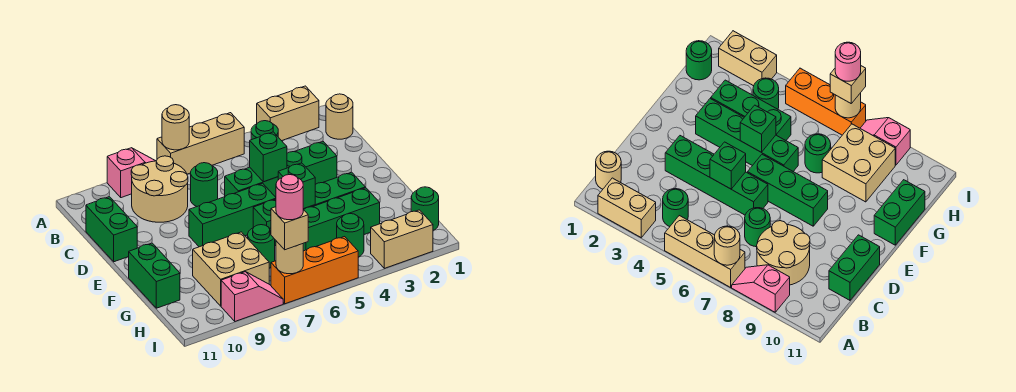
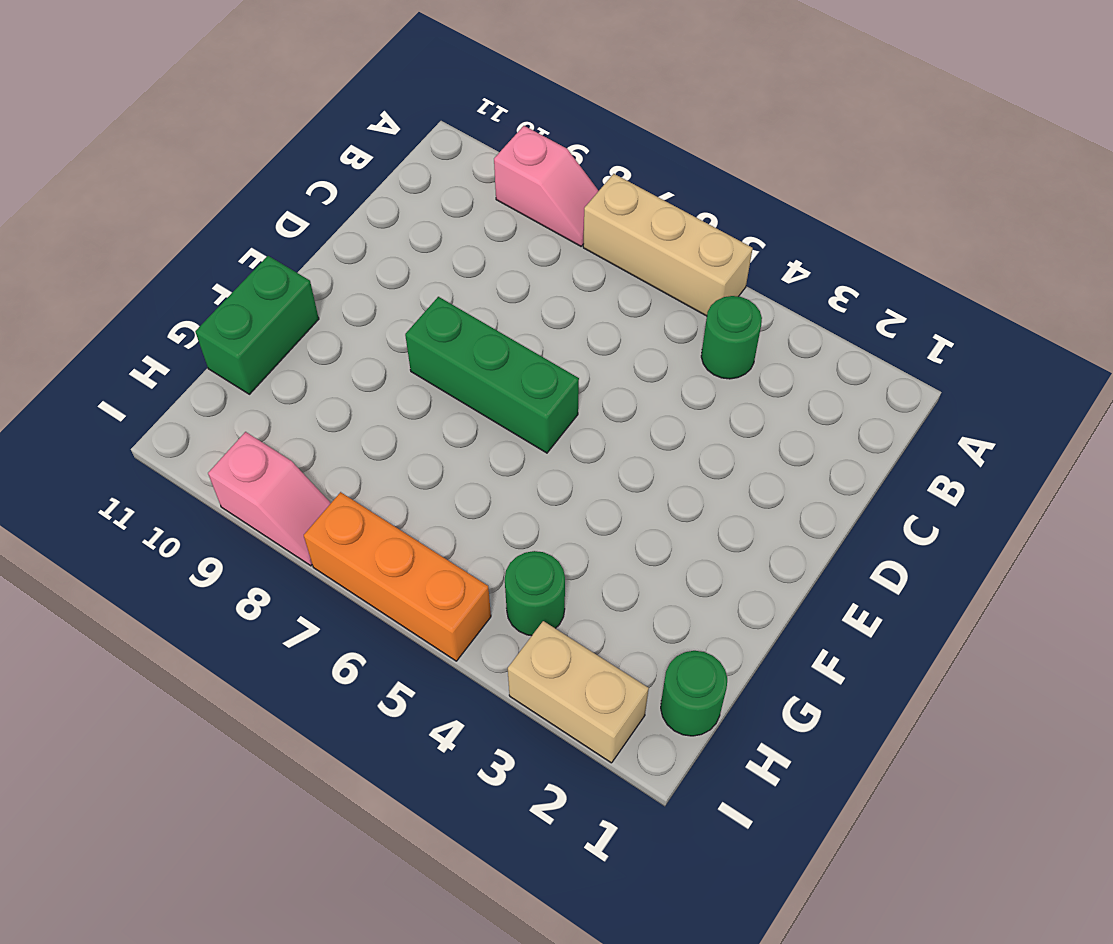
none -> tan brick A2:A3 level 1
none -> tan round brick B1 level 1
none -> tan round brick B8:C9 level 1

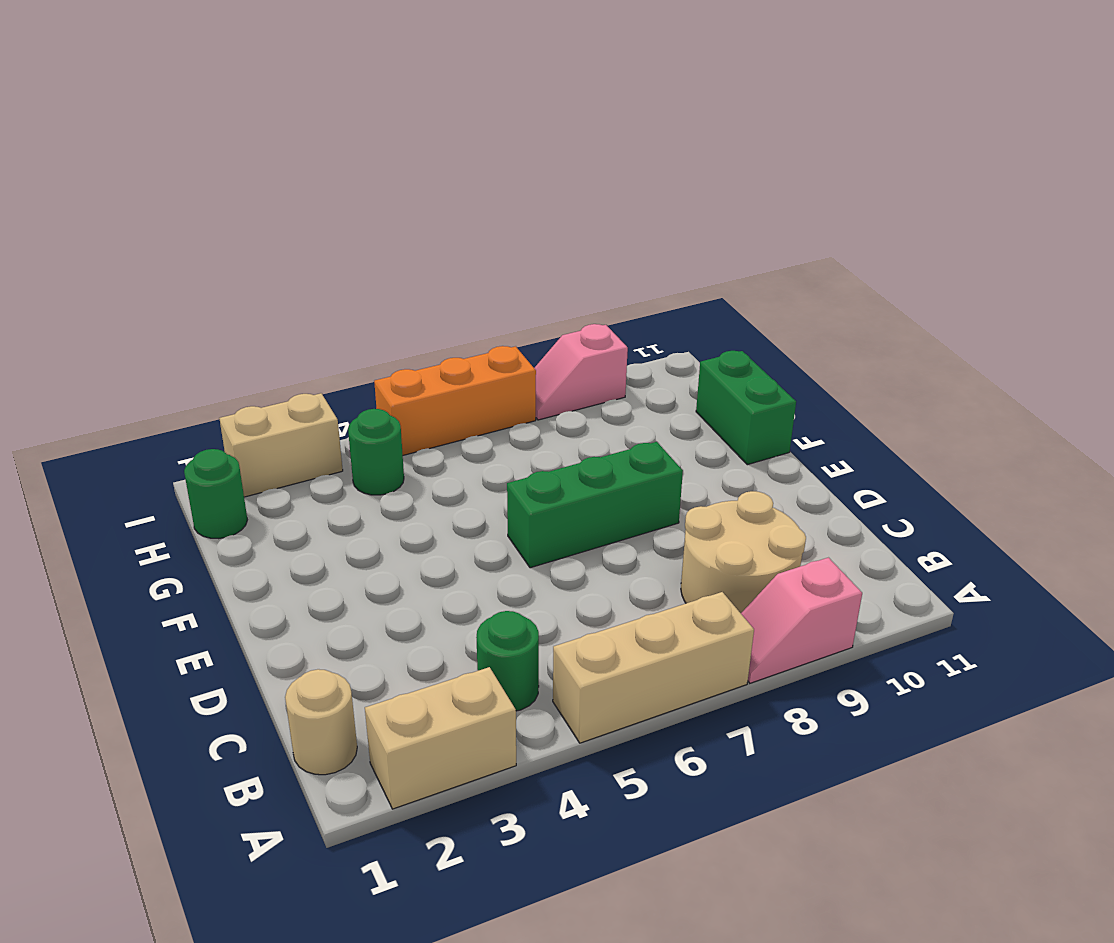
none -> green round brick C7 level 1
none -> green brick C11:D11 level 1
none -> green brick D3:D6 level 1

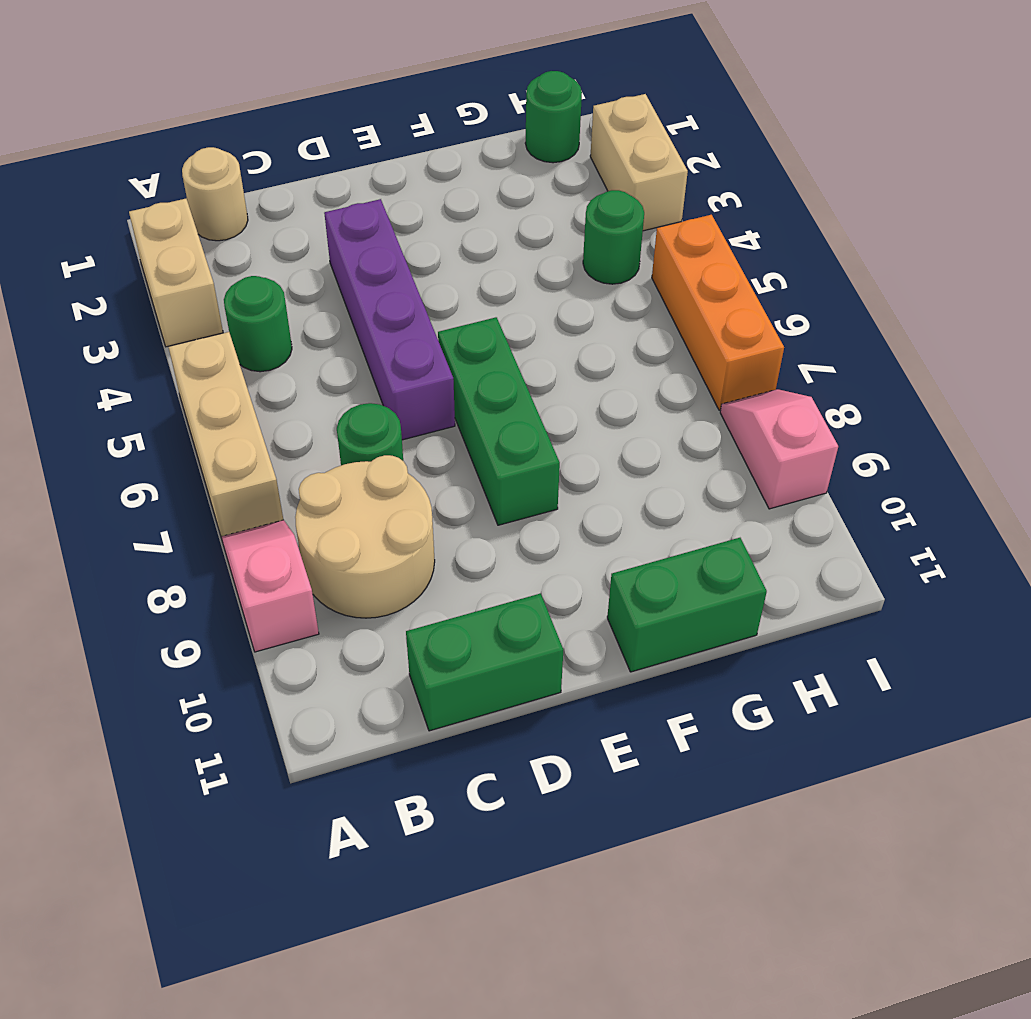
purple brick D3:D6 level 1 -> green brick D3:D6 level 1
none -> green brick F3:F6 level 1
none -> green brick G3:G5 level 1
none -> green round brick G7 level 1

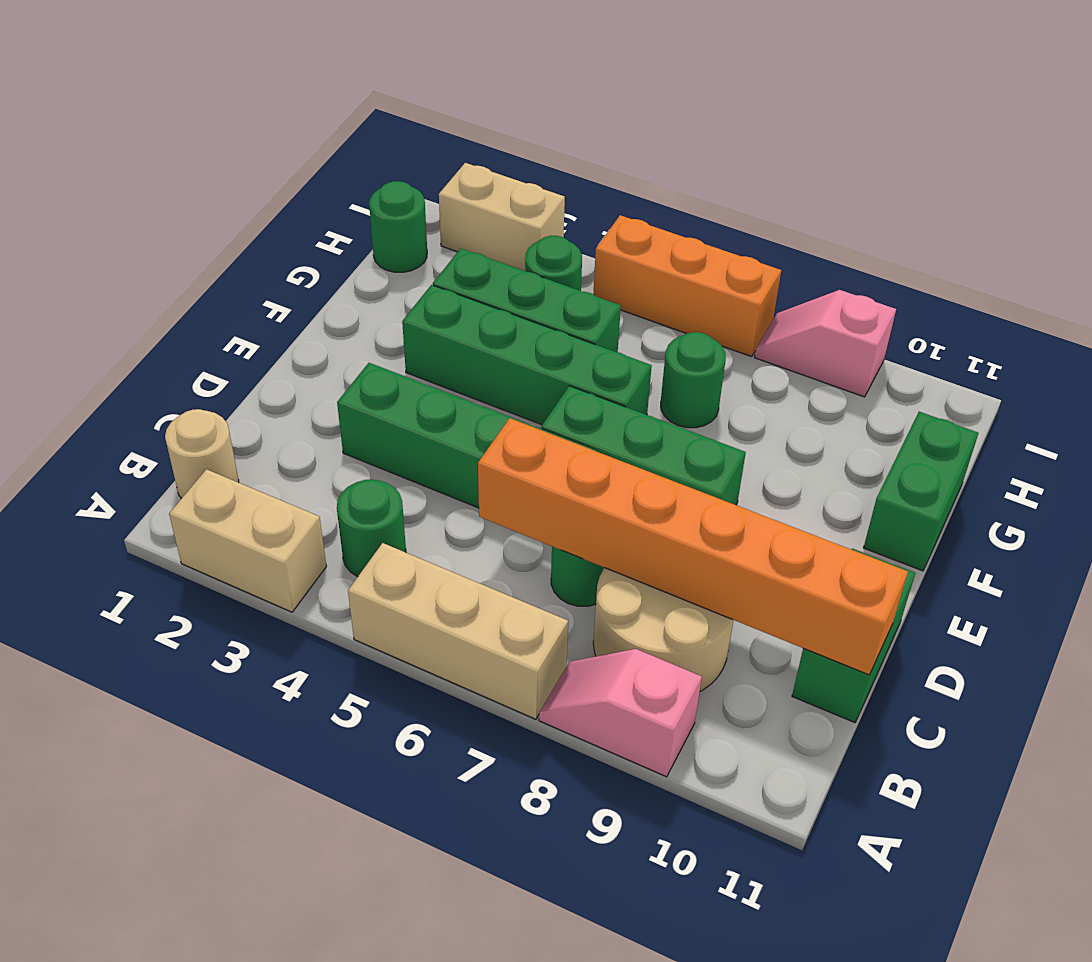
orange brick C6:C11 level 2 -> none
none -> tan brick G8:H9 level 1
none -> tan round brick A7 level 2
none -> green brick D5 level 2

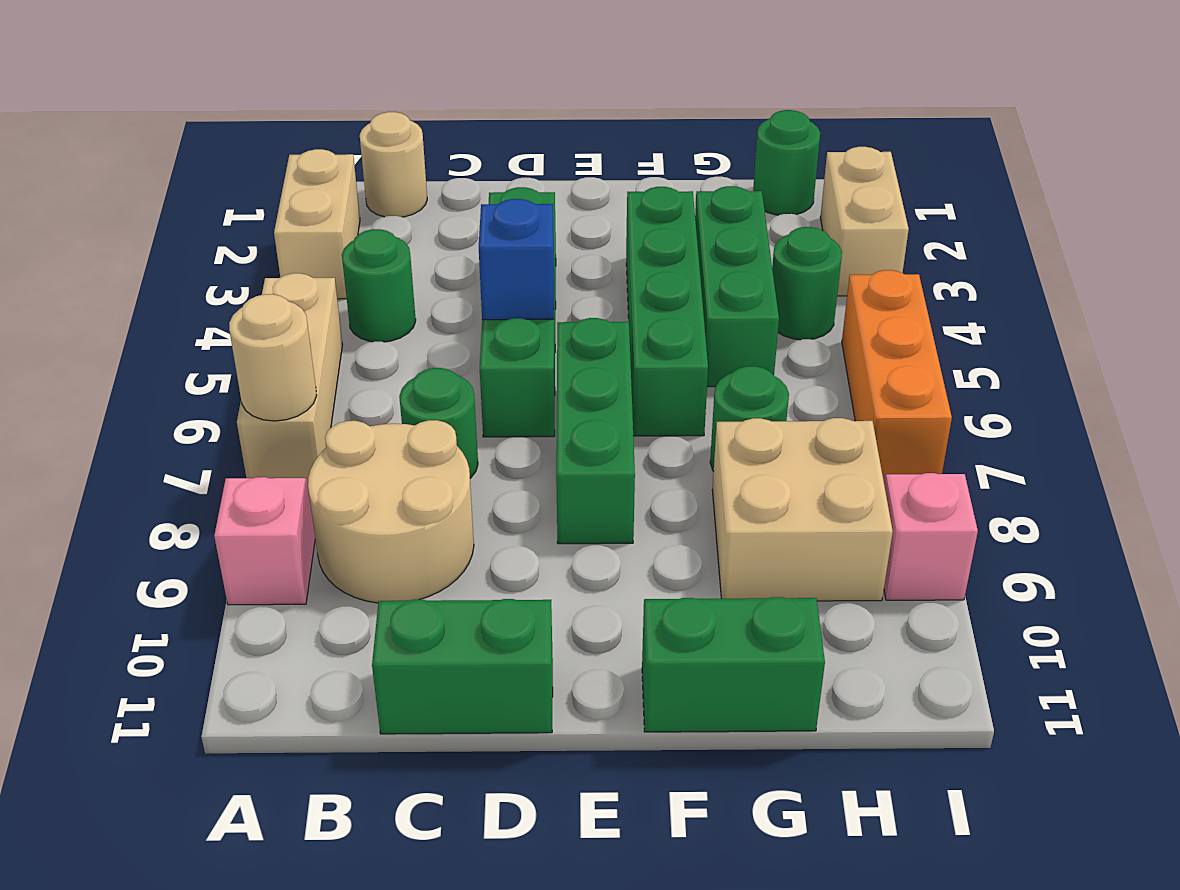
blue brick D5 level 2 -> green brick D5 level 2
none -> green brick F5 level 2
none -> tan round brick I7 level 2
none -> tan brick I7 level 3

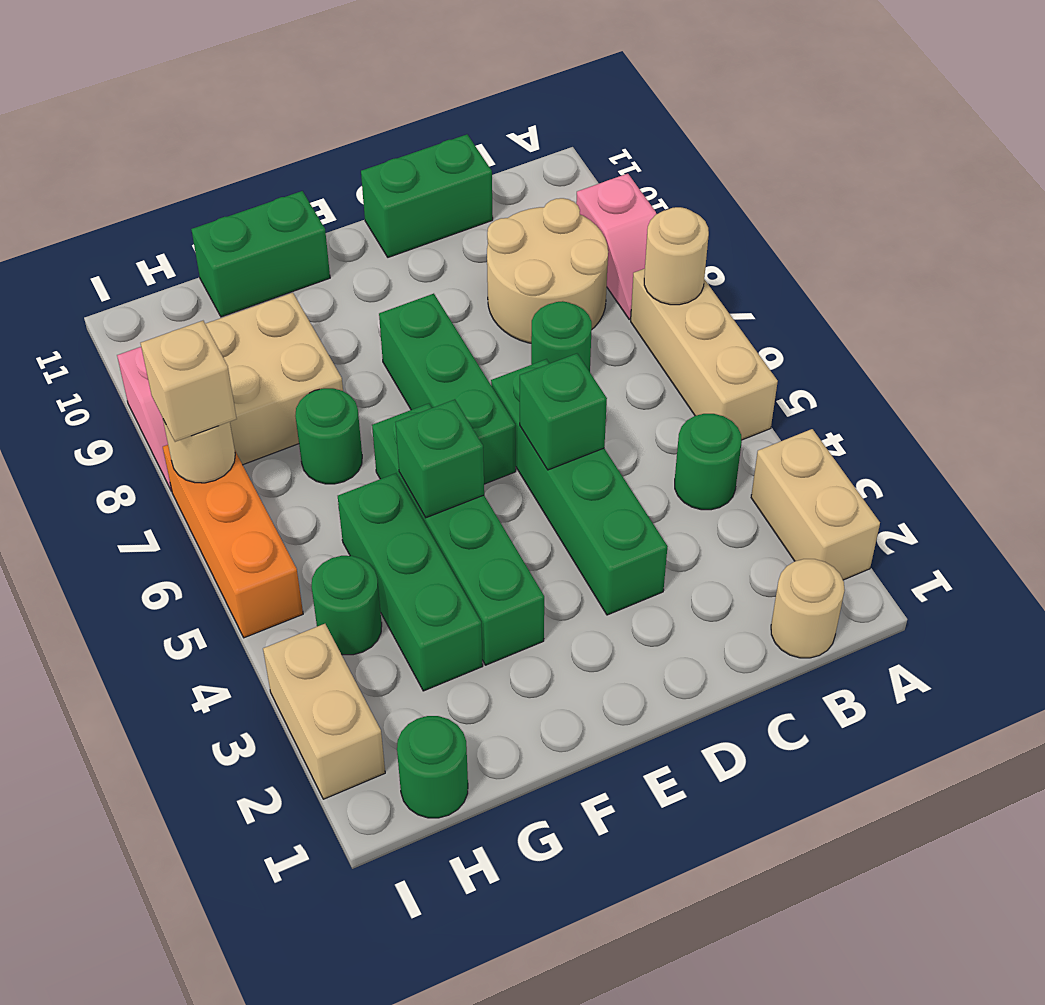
none -> pink round brick I7 level 4

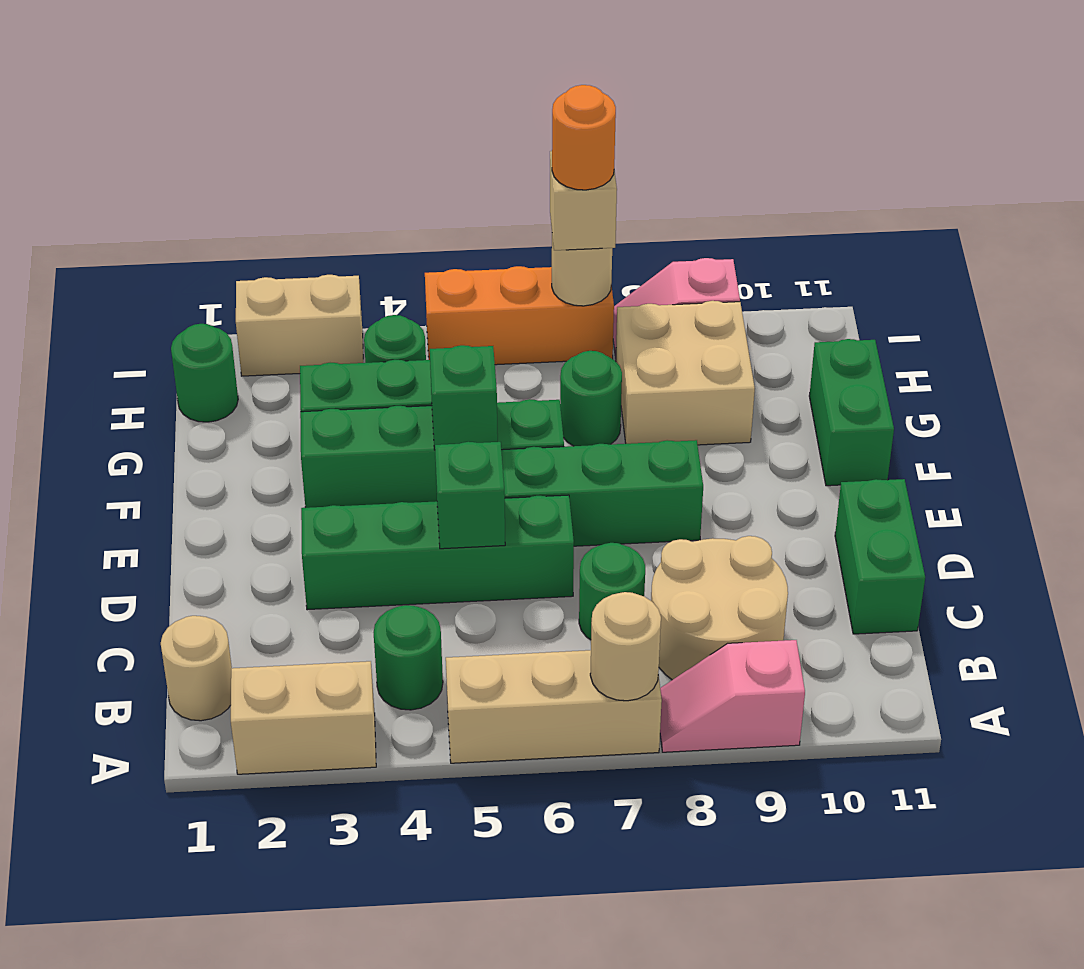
orange round brick I7 level 4 -> pink round brick I7 level 4

